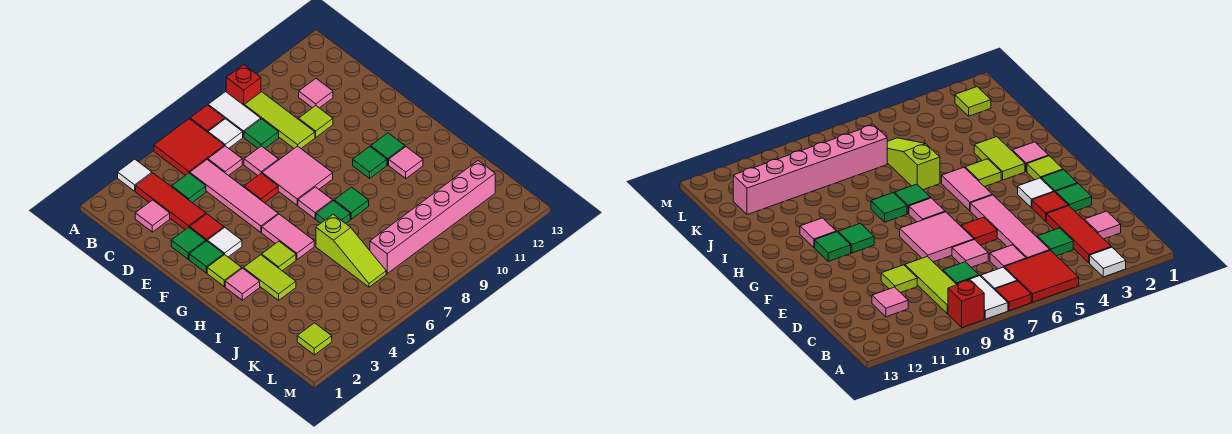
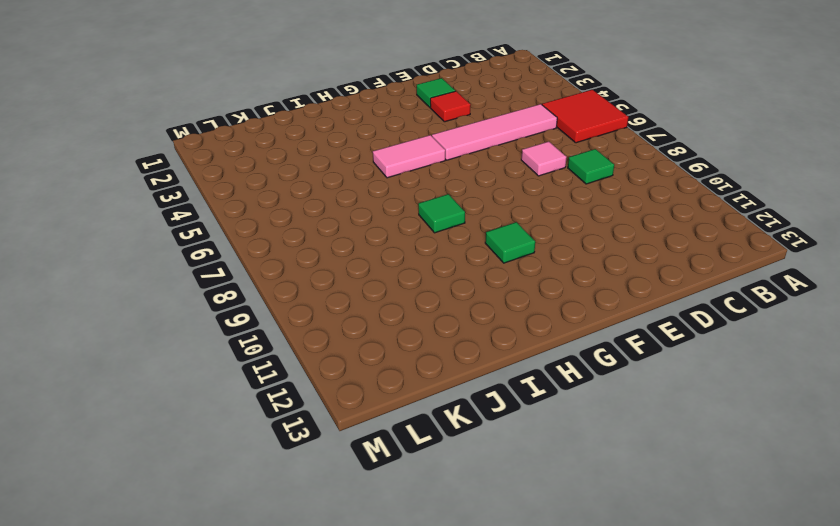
none -> white tile A3 level 1
none -> red tile A7 level 1
none -> white tile A8:B8 level 1
none -> red brick A9 level 1

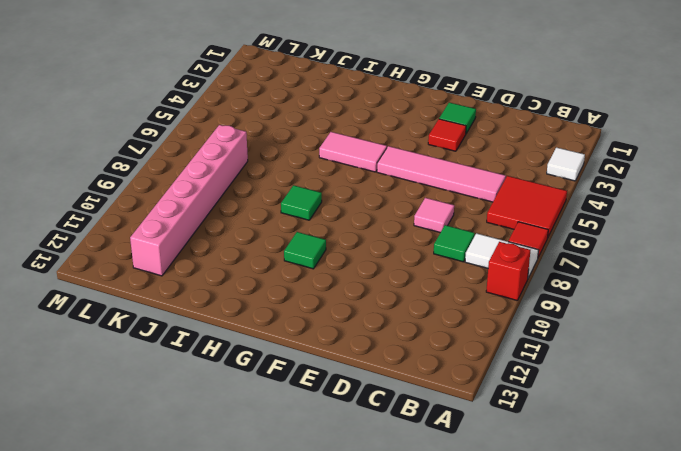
none -> red tile B3:D3 level 1
none -> white tile B7 level 1
none -> lime tile B9:D9 level 1
none -> pink tile C2 level 1

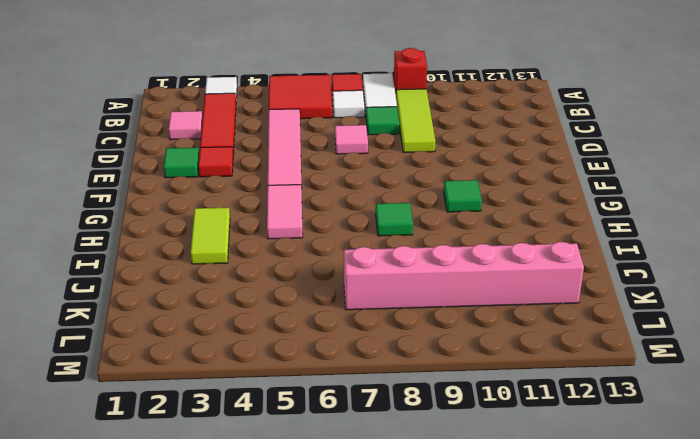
none -> green tile C4 level 1
none -> pink tile C6 level 1
none -> pink tile C11 level 1
none -> lime tile D10 level 1

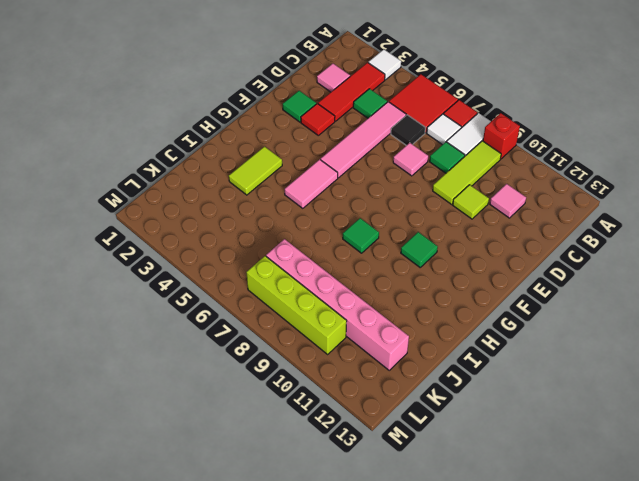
black tile C6 level 1 -> pink tile C6 level 1
lime brick L7:L10 level 1 -> none
none -> red tile E6 level 1
none -> pink tile E7:F8 level 1
none -> green tile F2 level 1
none -> white tile F3 level 1

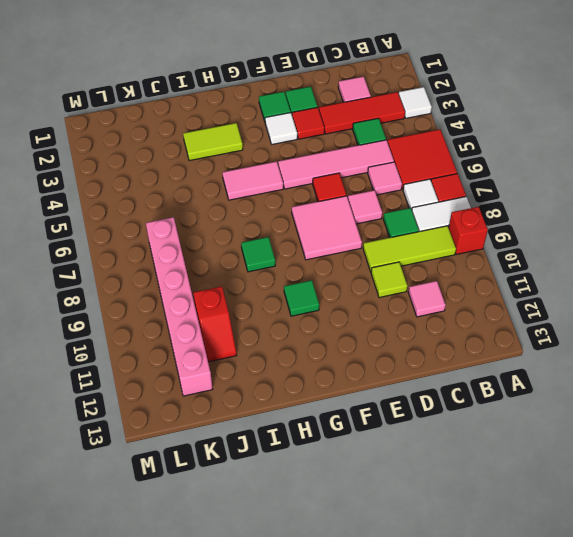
red slope J10:J11 level 1 top 10 -> none
none -> lime tile G2 level 1
none -> pink tile G7 level 1
none -> green tile G11 level 1
none -> pink tile H2 level 1

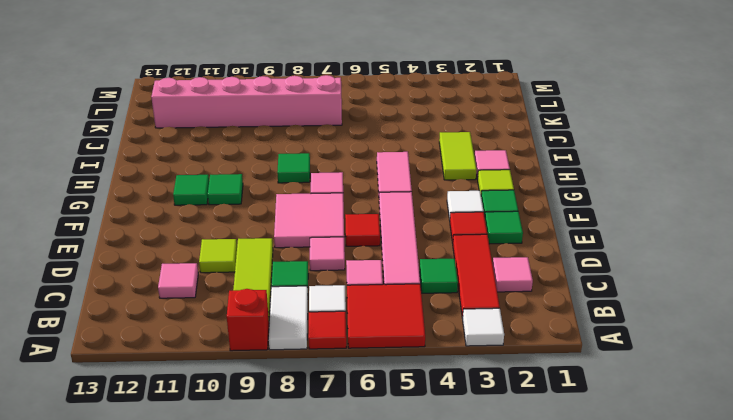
none -> lime tile H4 level 1
none -> green tile H7 level 1
none -> pink tile H11 level 1
none -> lime slope I6:K6 level 1 top I

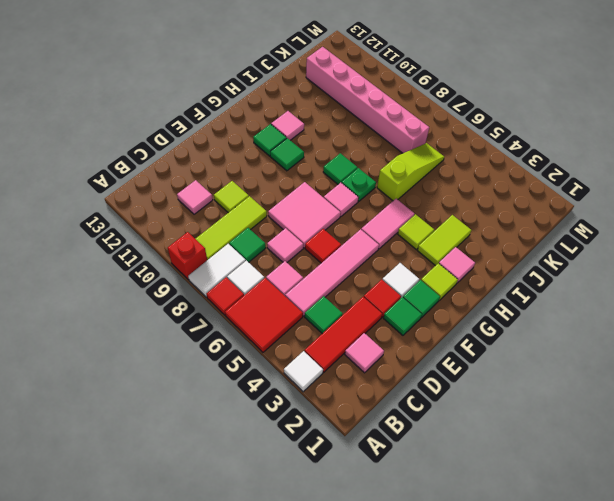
green plate H7 level 1 -> green tile H7 level 1
none -> lime tile L2 level 1

